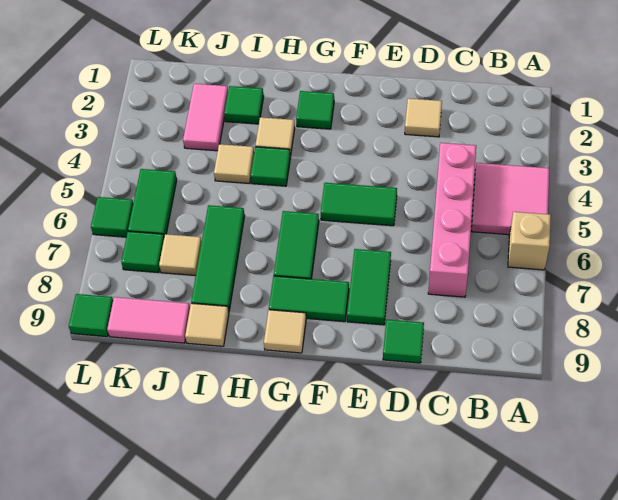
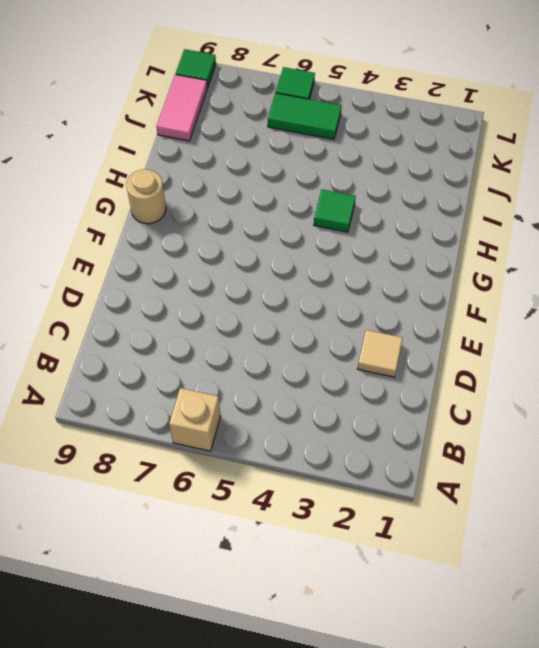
tan round brick G9 level 1 -> tan tile G9 level 1
none -> pink tile A4:B5 level 1
none -> pink brick C4:C7 level 1
none -> green tile D9 level 1

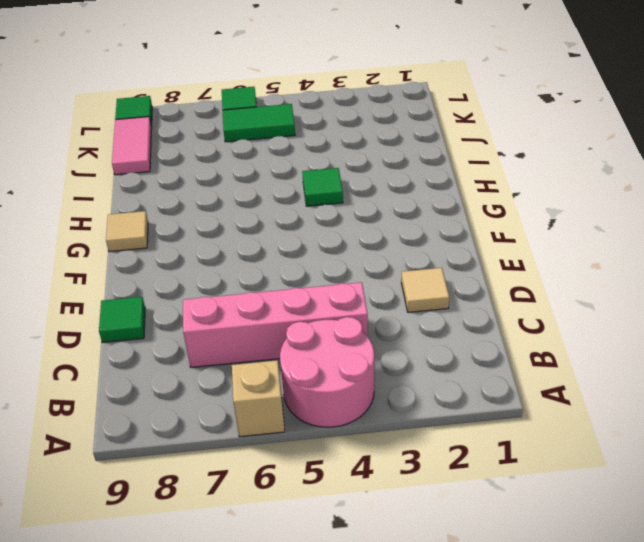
pink round brick A4:B5 level 1 -> pink tile A4:B5 level 1
none -> green tile E5:F5 level 1
none -> green tile E7:E8 level 1
none -> green tile F8:G8 level 1

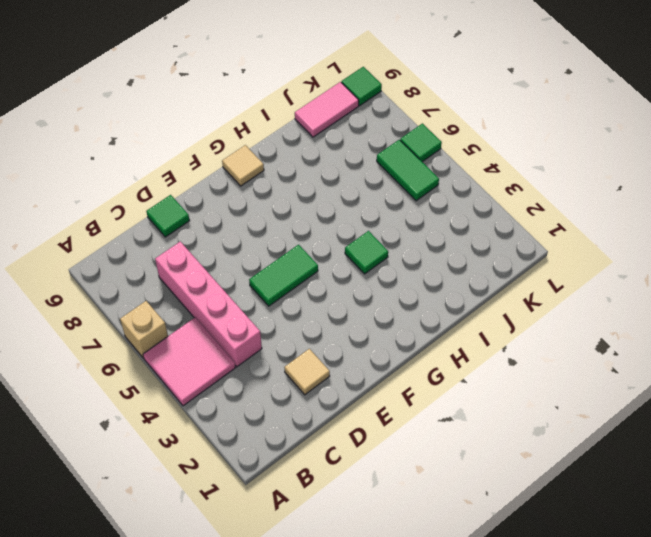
none -> green tile E7:E8 level 1
none -> green tile F8:G8 level 1
none -> green tile G2 level 1

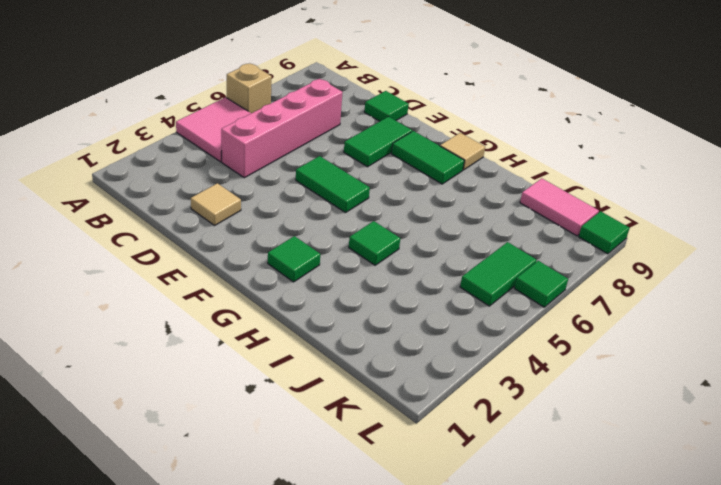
none -> green tile G6:G7 level 1
none -> tan tile H3 level 1
none -> green tile I2 level 1

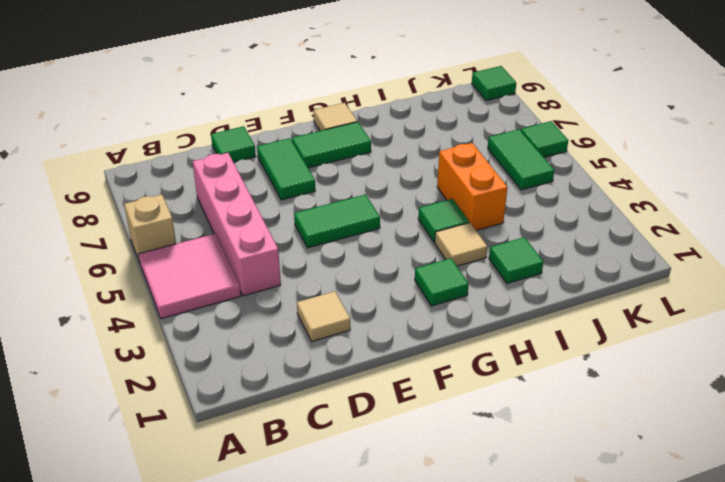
orange brick I4:I5 level 1 -> tan tile I4 level 1
none -> green tile G6:G7 level 1
none -> green tile I6:I8 level 1
none -> tan tile I9 level 1

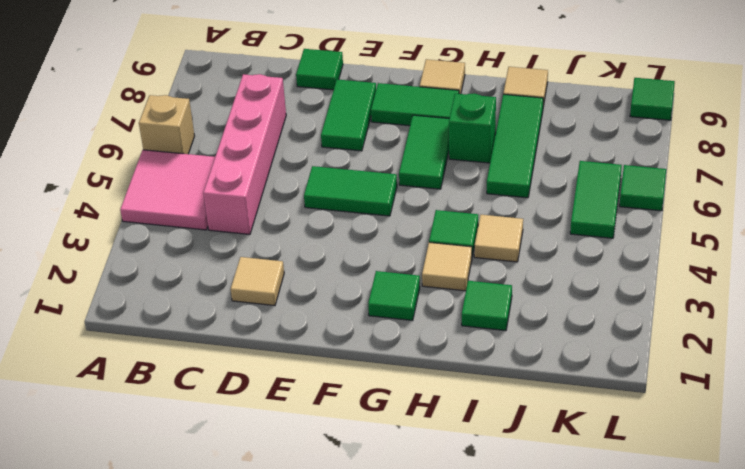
green brick H7 level 1 -> none
none -> pink tile J2:J3 level 1
none -> tan tile J7 level 1
none -> pink tile J9:K9 level 1

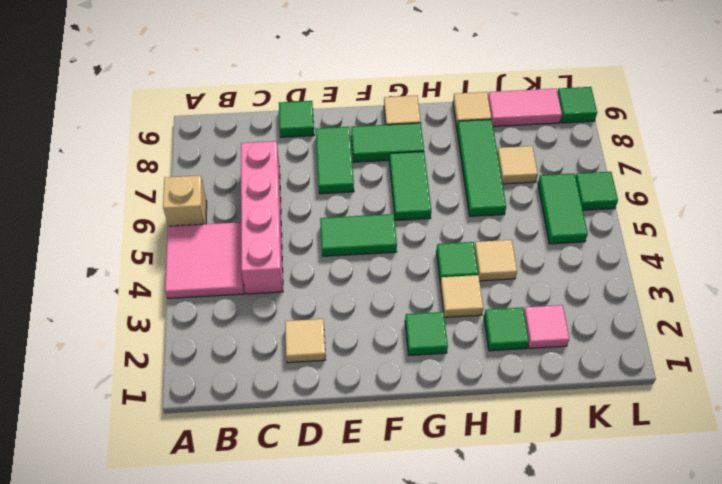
pink tile J2 level 1 -> pink tile J2:J3 level 1
none -> green tile K7 level 1

